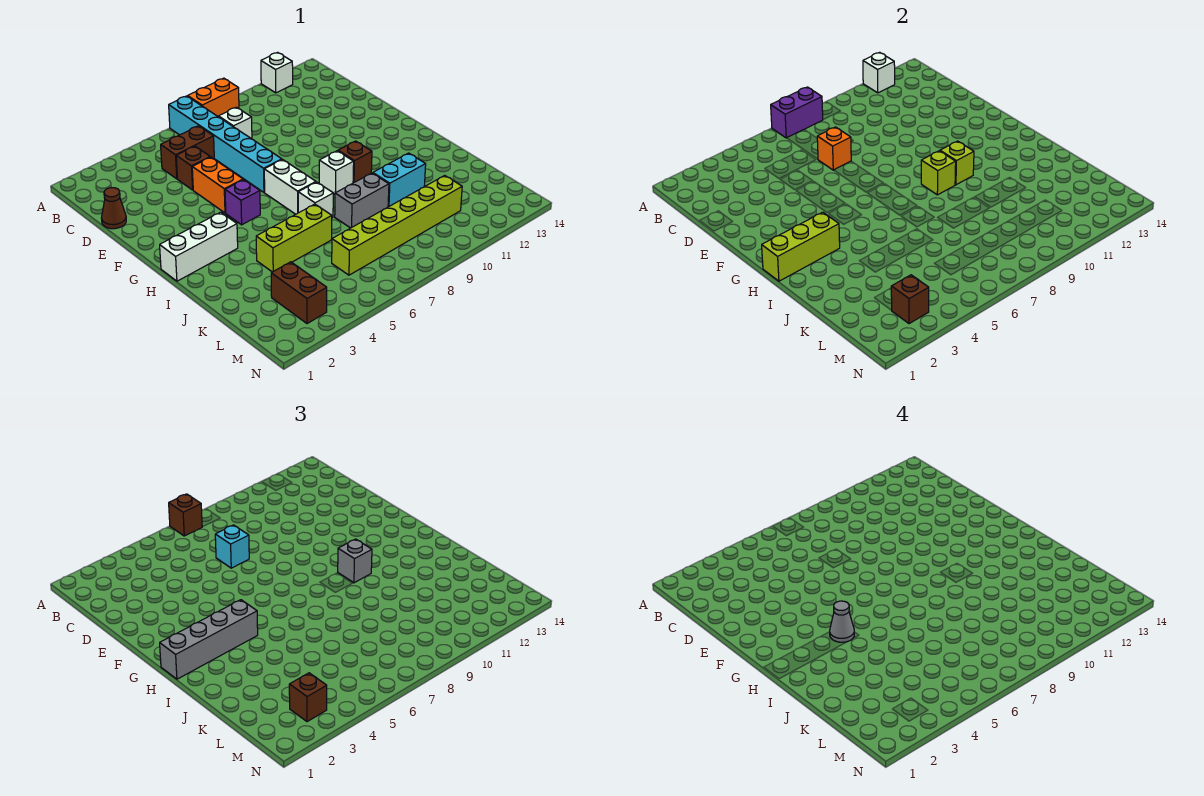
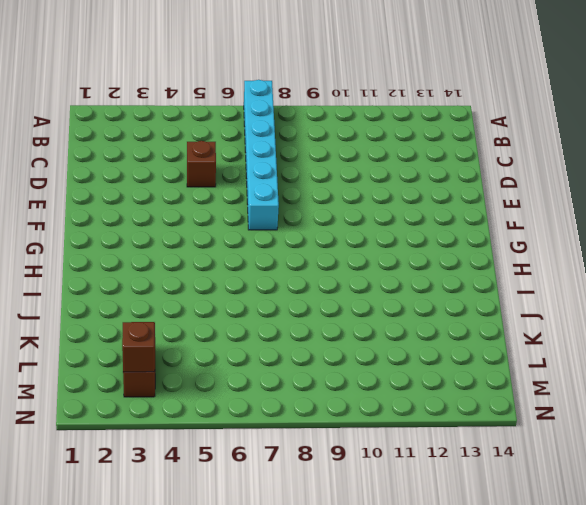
none -> orange brick A8:A9 level 1
none -> white brick A12 level 1
none -> brown brick C5:C6 level 1
none -> white brick C8 level 1

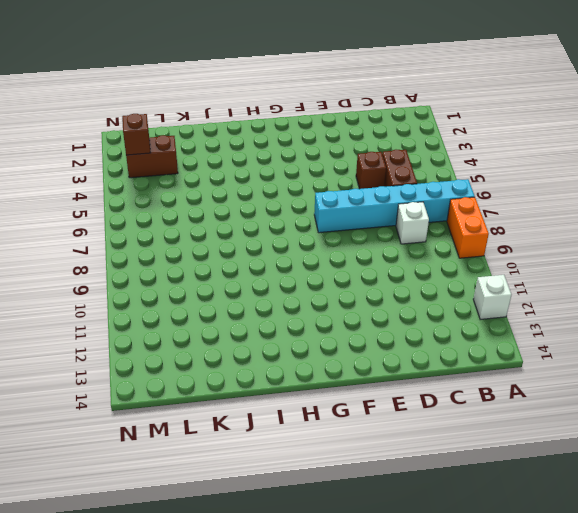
none -> brown cone D1 level 1
none -> orange brick E5:F5 level 1
none -> purple brick G5 level 1
none -> white brick G7:H7 level 1

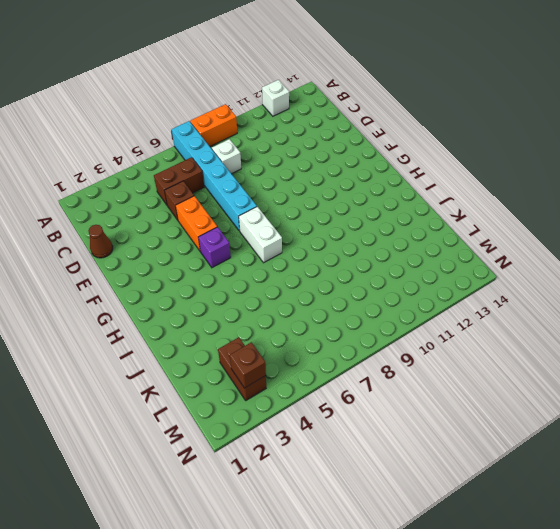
none -> white brick H1:H3 level 1
none -> white brick H9 level 1
none -> brown brick H10 level 1
none -> white brick I7 level 1

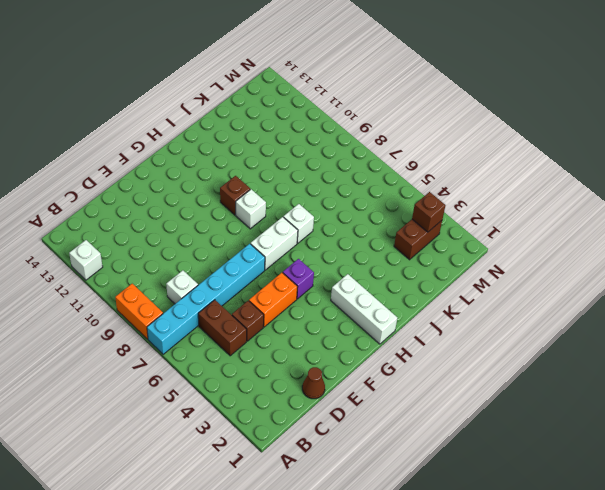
none -> lime brick J4:J6 level 1
none -> grey brick J8:J9 level 1
none -> cyan brick J10:J11 level 1
none -> lime brick L6:L11 level 1

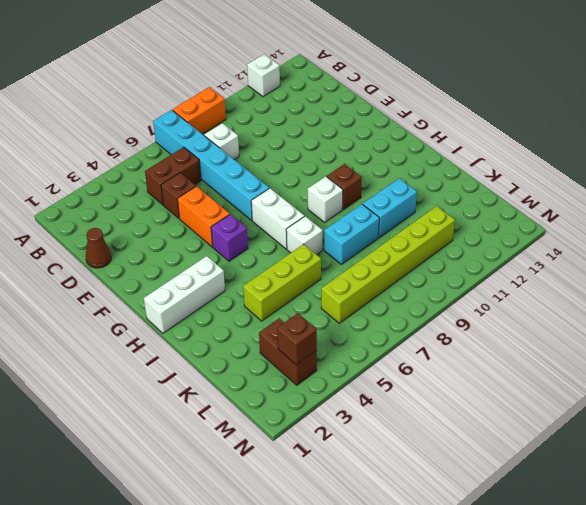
cyan brick J8:J9 level 1 -> grey brick J8:J9 level 1
none -> purple brick A7:A8 level 2
none -> white brick A12 level 2
none -> orange brick D7 level 2
none -> lime brick H1:H3 level 2

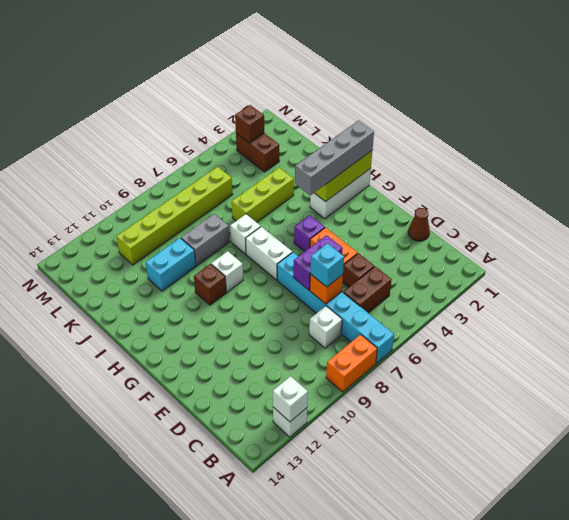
purple brick E6:E7 level 2 -> purple brick A7:A8 level 2
none -> lime brick H9 level 2
none -> lime brick H10 level 2
none -> brown brick A7 level 3
none -> grey brick H10 level 3

